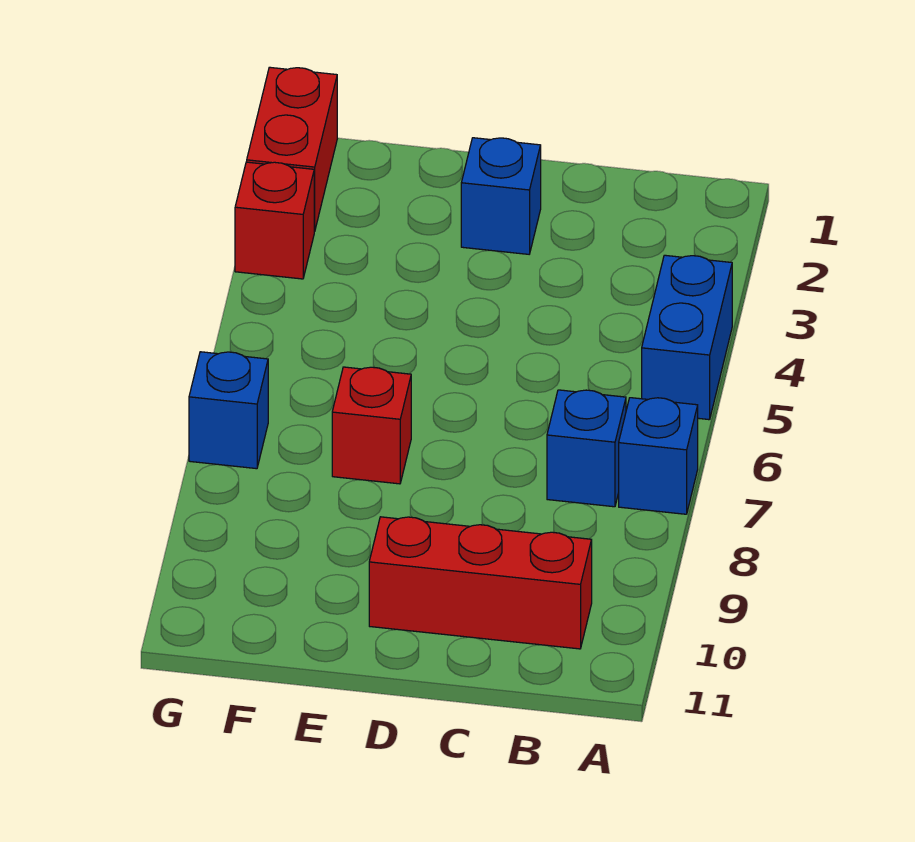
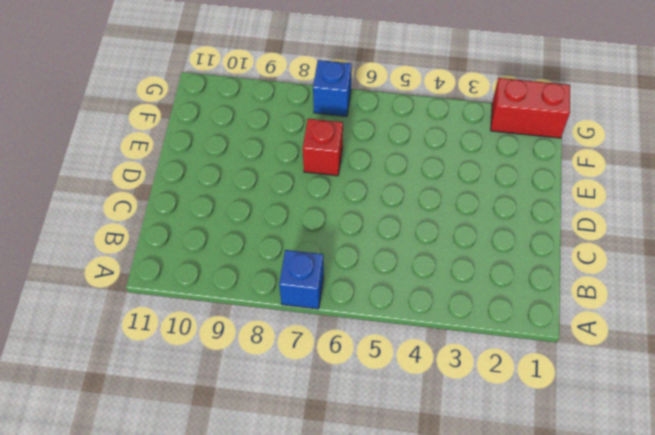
none -> blue brick A4:A5 level 1
none -> blue brick B7 level 1

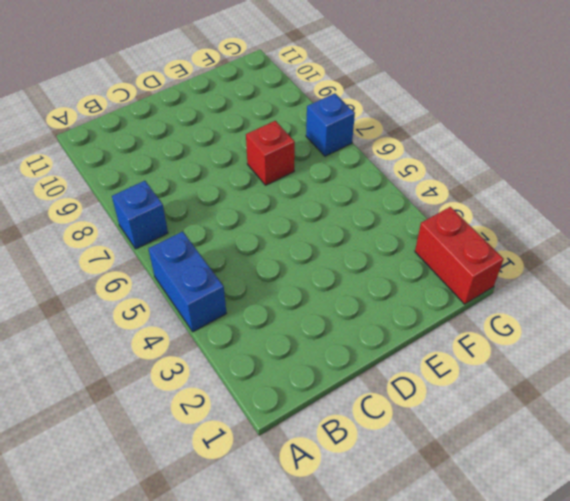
none -> blue brick B7 level 1
none -> red brick B10:D10 level 1

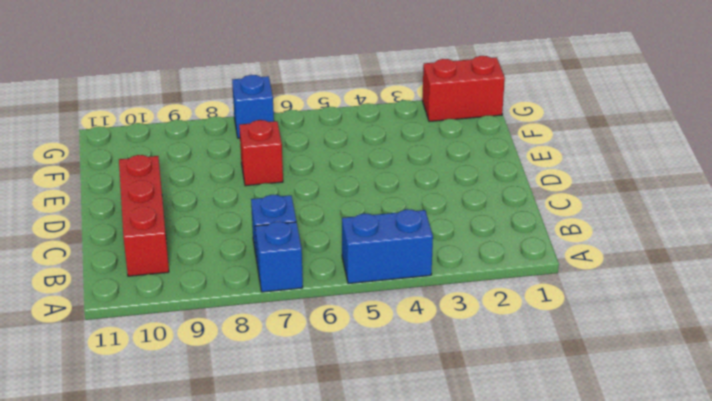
none -> blue brick D2 level 1
none -> red brick G3 level 1

